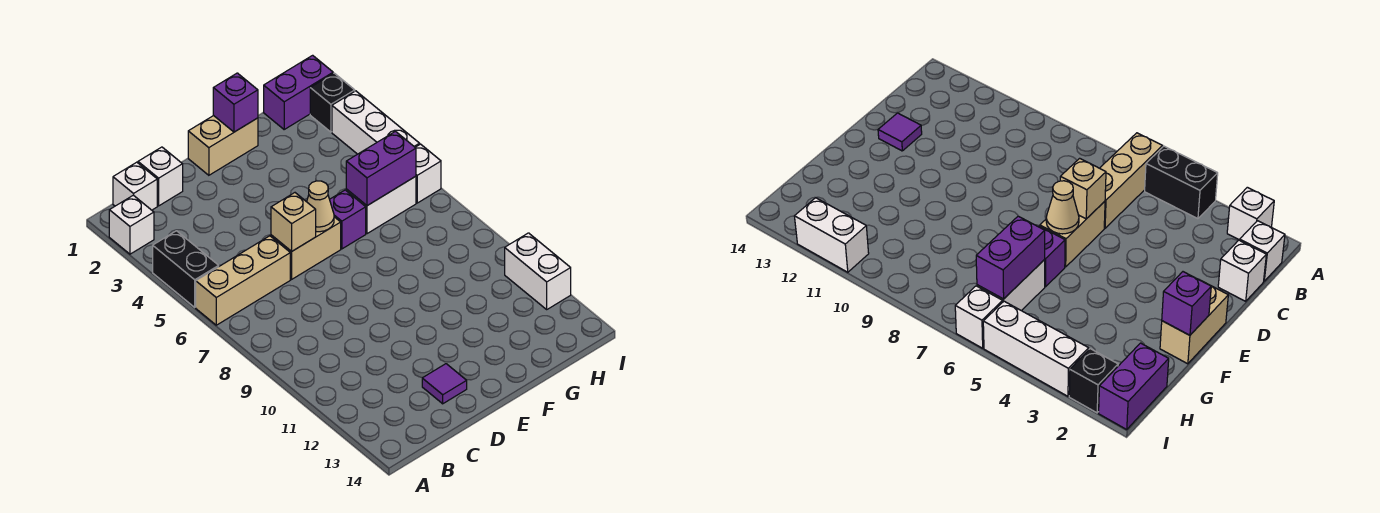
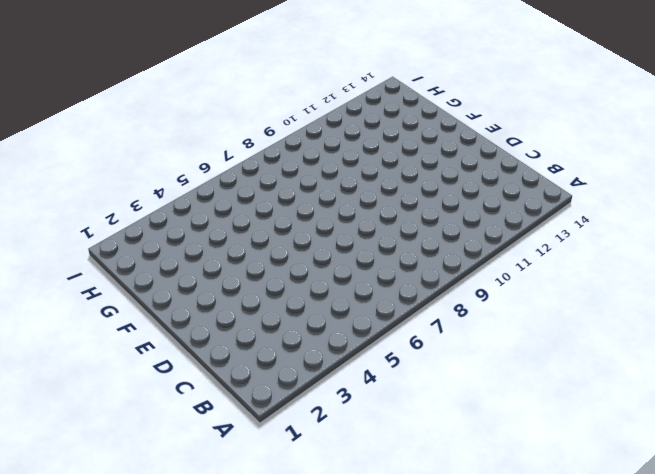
none -> white brick A2 level 1
none -> black brick A4:A5 level 1
none -> tan brick A6:C6 level 1

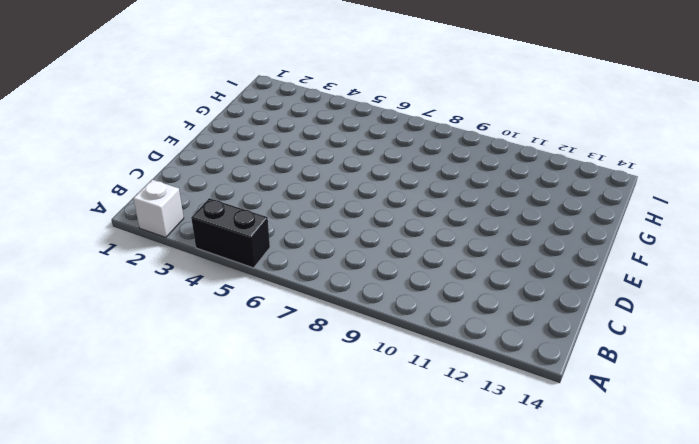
none -> tan brick A6:C6 level 1
none -> white brick B1 level 1
none -> white brick C1 level 1

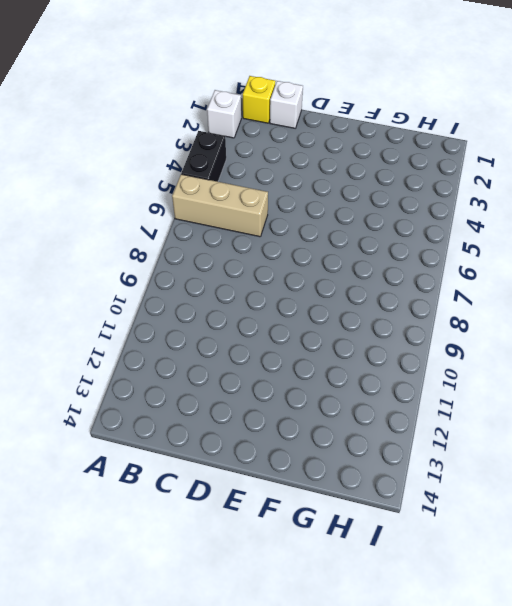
yellow brick B1 level 1 -> white brick B1 level 1
none -> tan brick D6:E6 level 1
none -> purple tile D13 level 1
none -> tan brick E1:F1 level 1

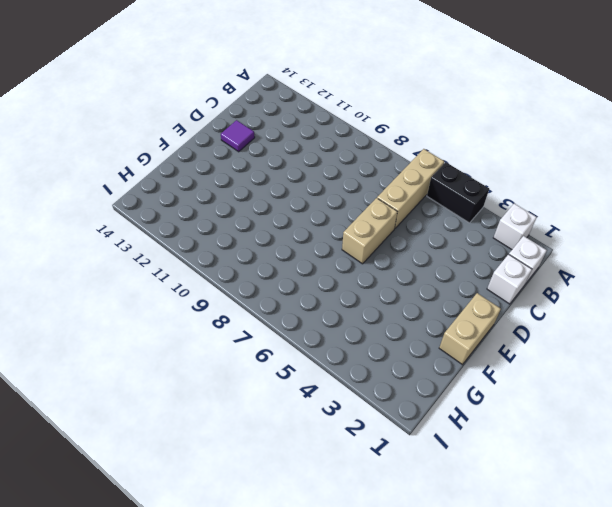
none -> purple brick F6 level 1
none -> white brick G6:H6 level 1
none -> purple brick H1:I1 level 1

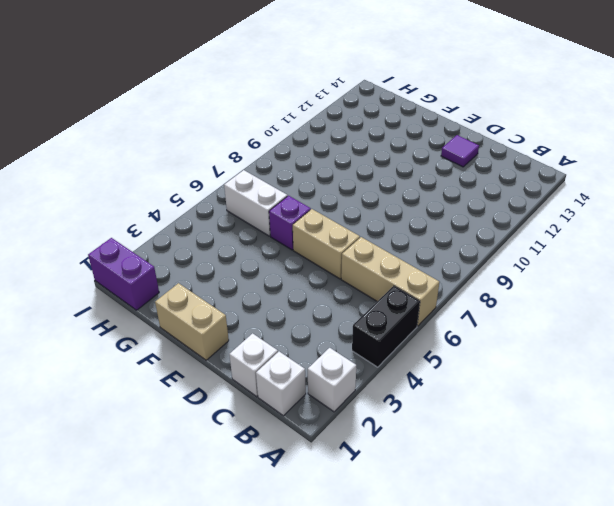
none -> black brick I2 level 1
none -> white brick I3:I5 level 1
none -> white brick I6 level 1

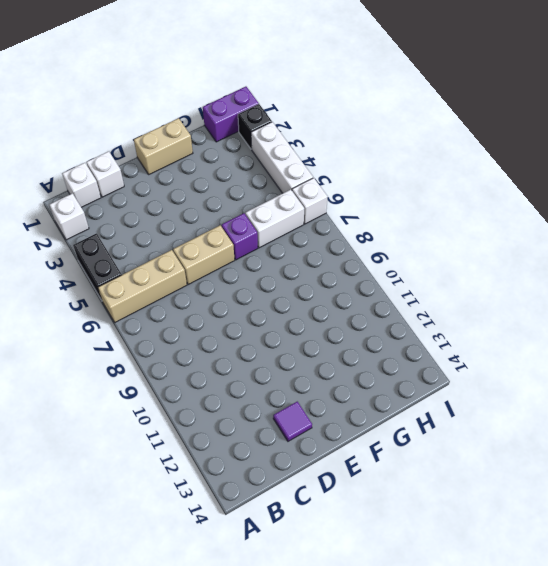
none -> white brick I11:I12 level 1
none -> tan brick D6 level 2
none -> tan cone E6 level 2

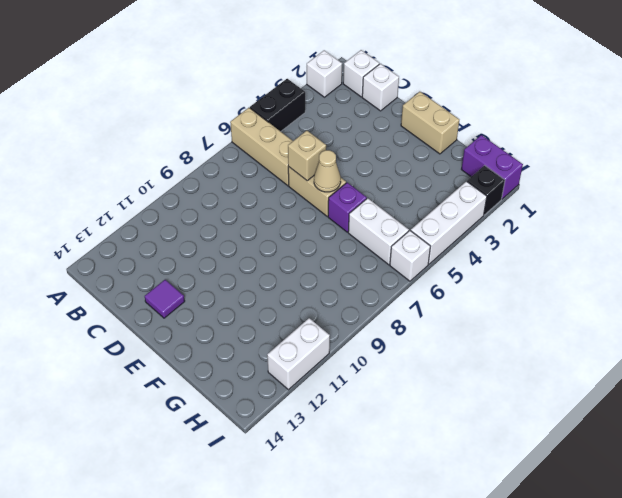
none -> purple brick F1 level 2
none -> purple brick G6:H6 level 2

